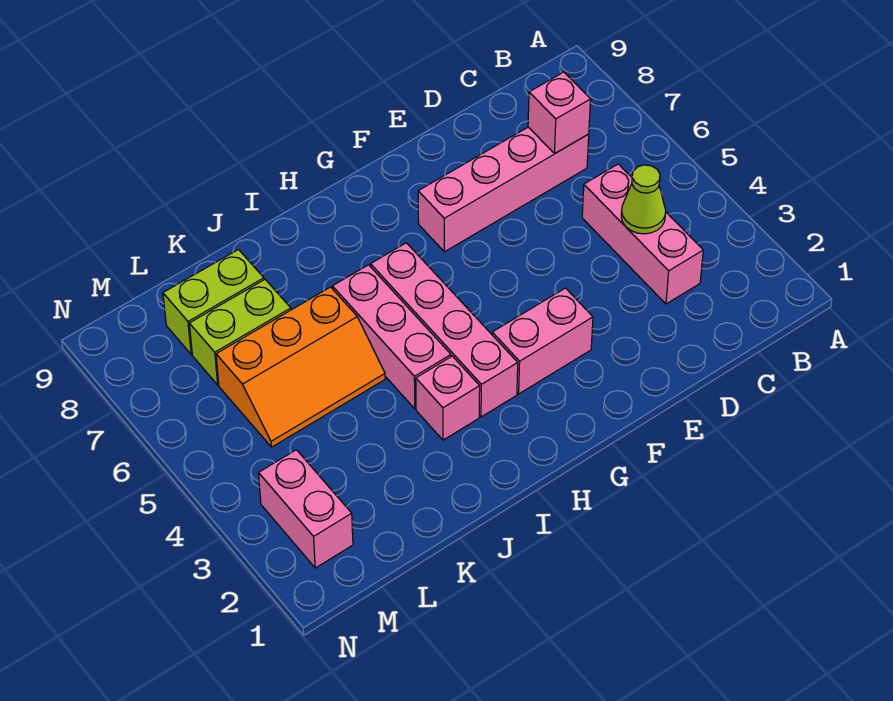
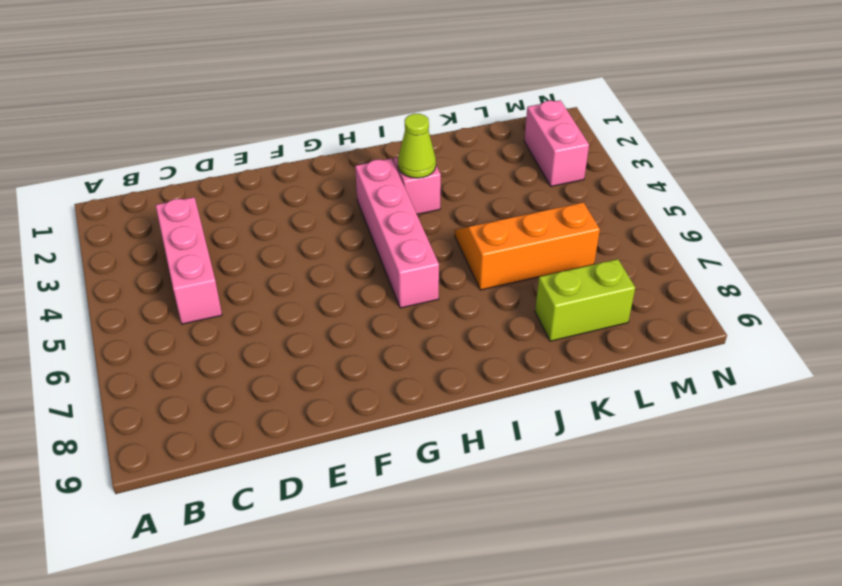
lime cone I3 level 2 -> lime cone C4 level 2
none -> pink brick C7:F7 level 1
none -> pink brick F3:G3 level 1
none -> pink brick I4:I6 level 1

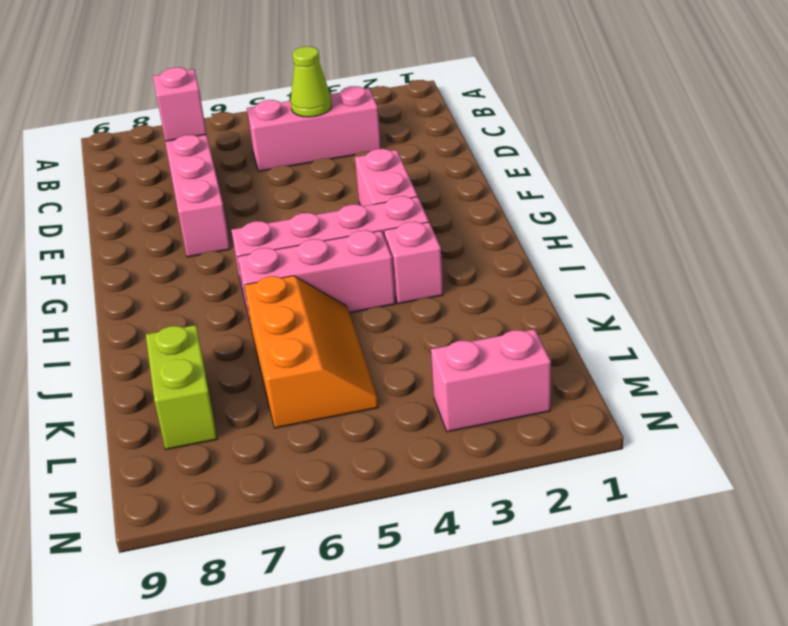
none -> lime brick K7:L7 level 1

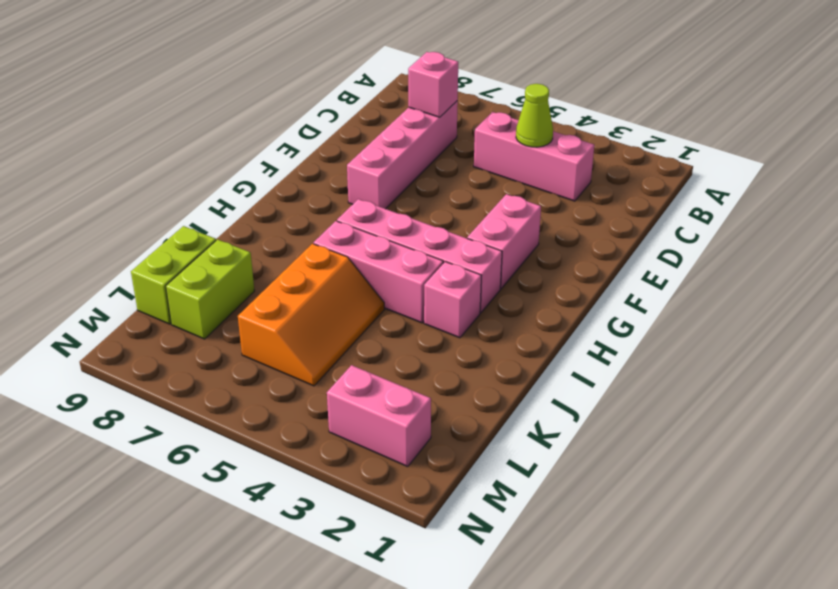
lime brick K9:L9 level 1 -> lime brick K7:L7 level 1

